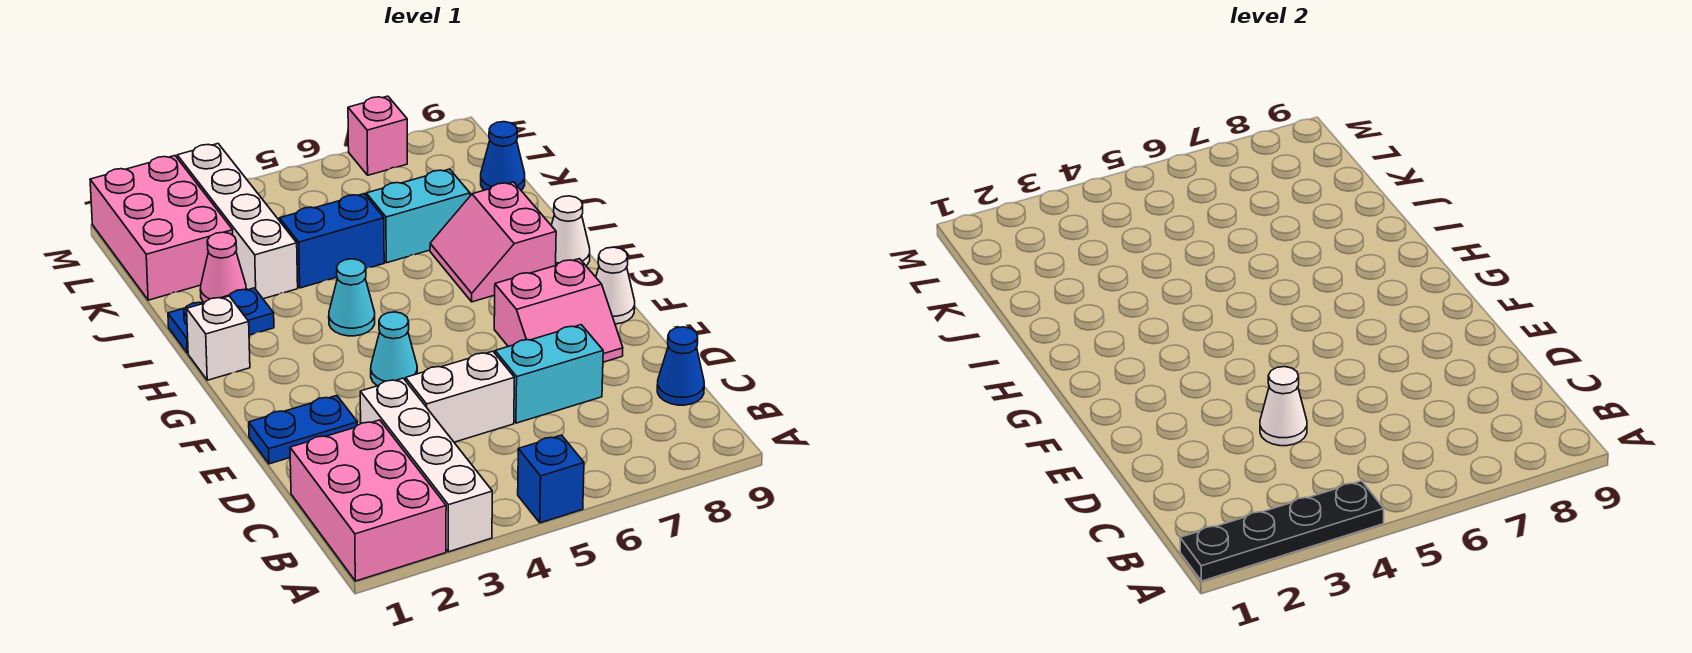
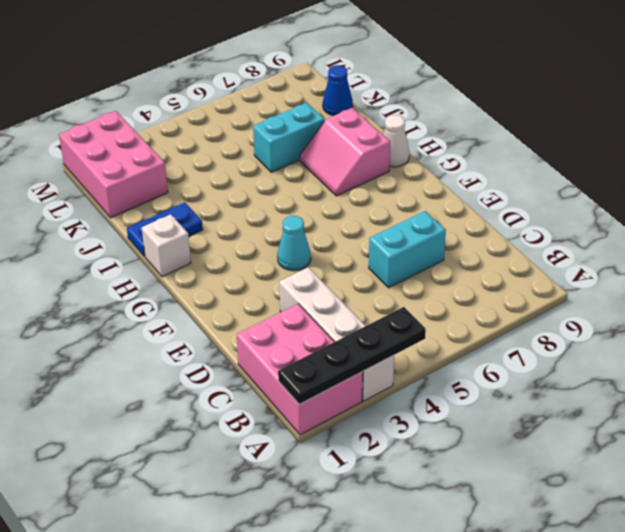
none -> blue brick A5 level 1
none -> blue cone C9 level 1
none -> white brick D4:D5 level 1

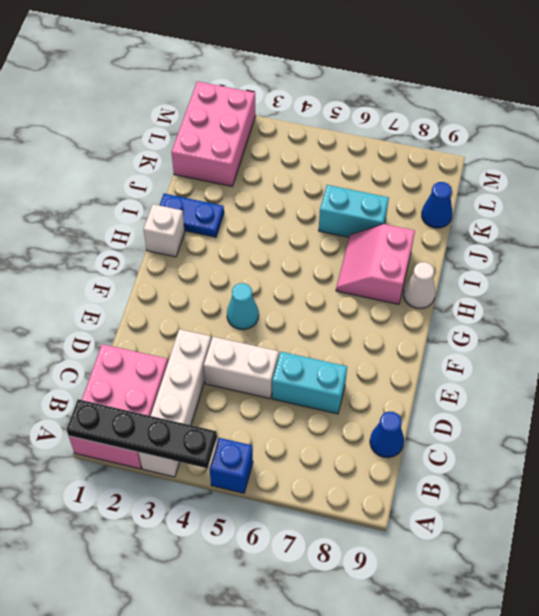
none -> blue plate E1:E2 level 1
none -> pink slope E7:F8 level 1 top F
none -> white cone F9 level 1

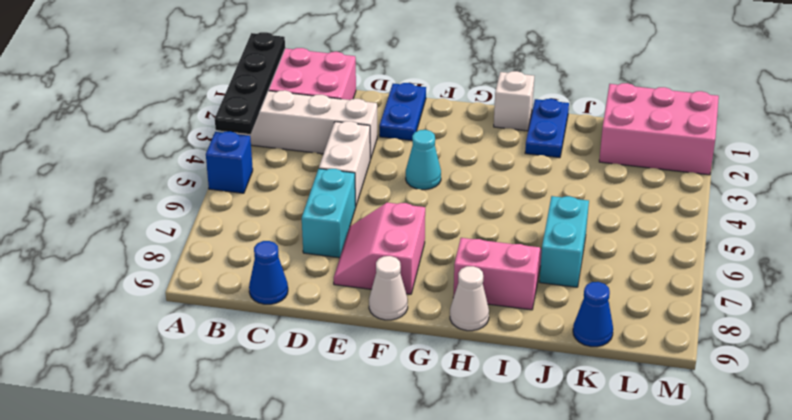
none -> cyan cone H4 level 1
none -> pink cone J2 level 1
none -> white brick J3:M3 level 1

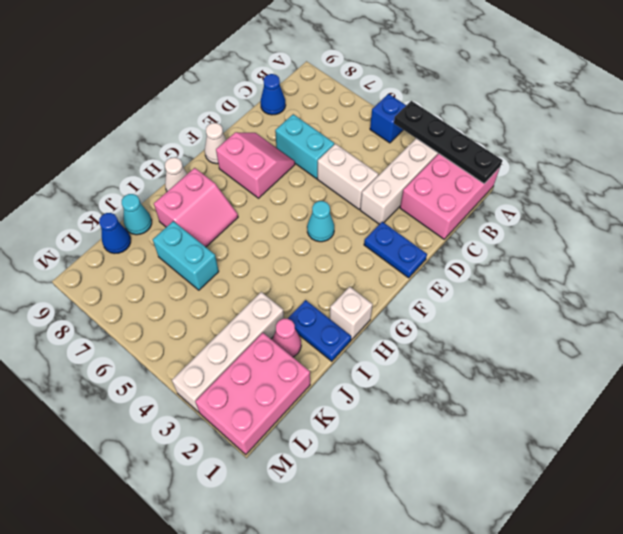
cyan cone J9 level 1 -> cyan cone H4 level 1
none -> blue brick J4:J5 level 1
none -> pink brick M7 level 1
none -> white cone D4 level 2

